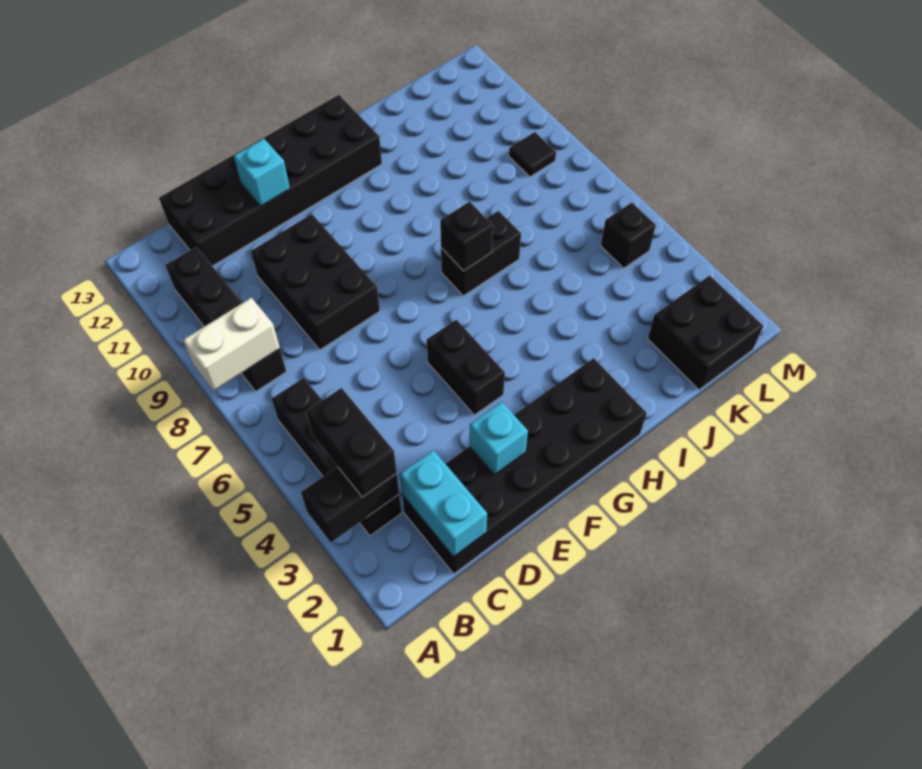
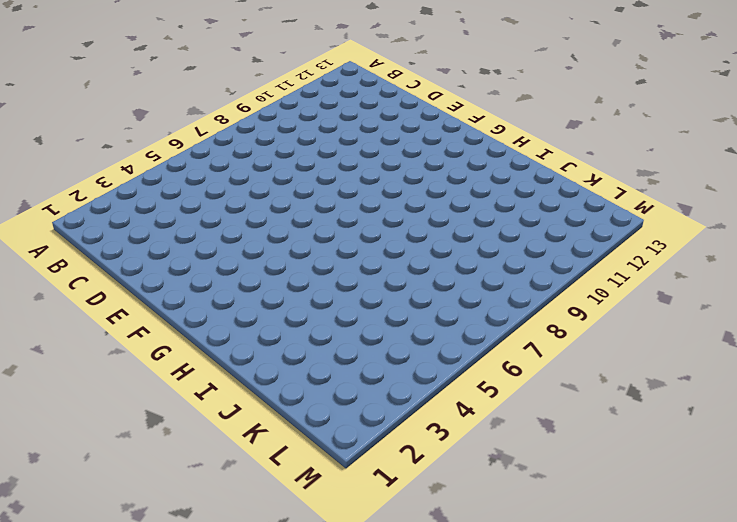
none -> black brick B3:B6 level 1
none -> black brick B8:B11 level 1
none -> black brick C1:H2 level 1

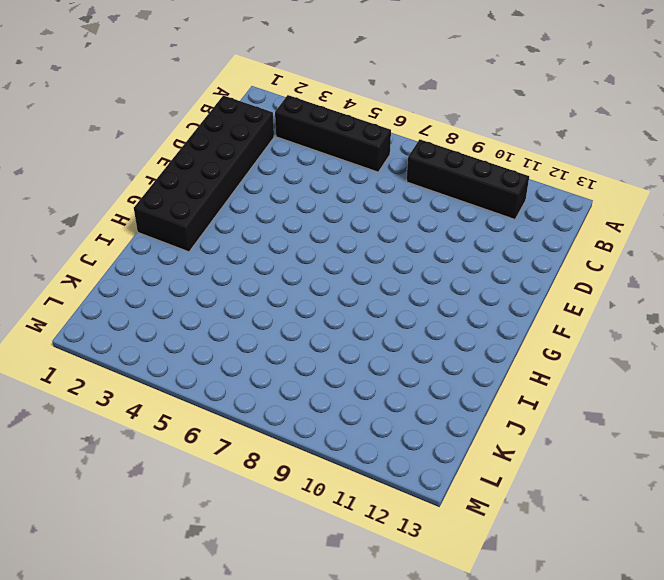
none -> black brick C12:H13 level 1
none -> black brick D8:E10 level 1
none -> black brick F4:F5 level 1

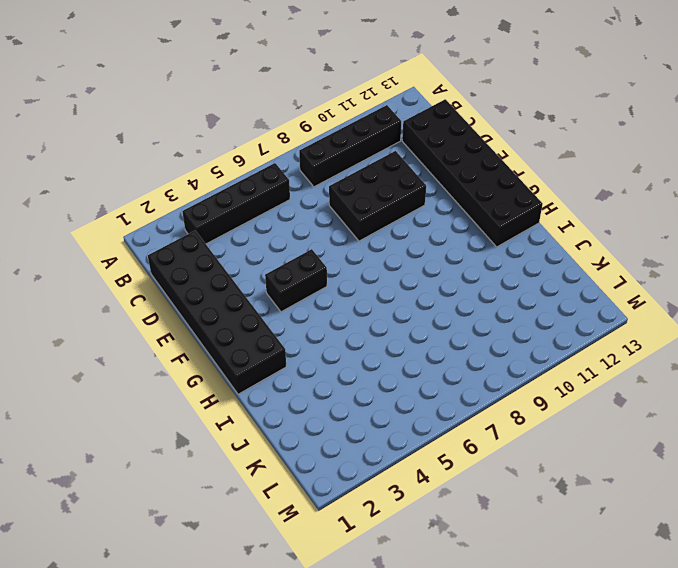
none -> black brick H7:I7 level 1
none -> black brick K1:L2 level 1
none -> black brick L5 level 1

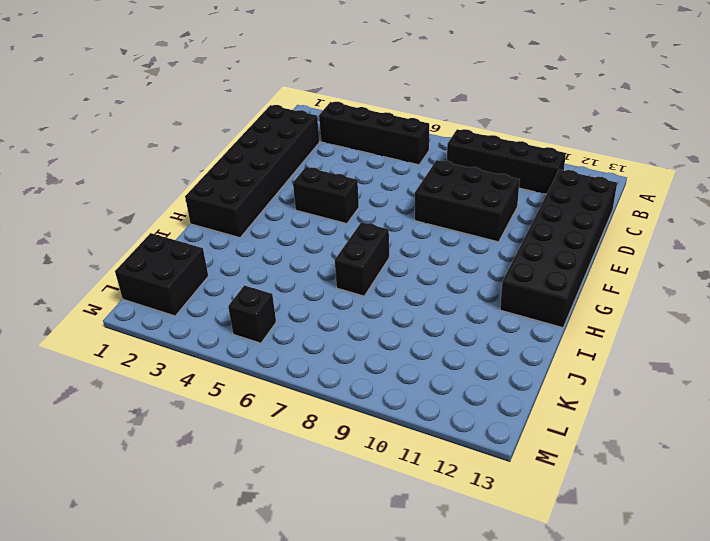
none -> black tile L9 level 1
none -> black brick A3:B3 level 2
none -> white brick A8:B8 level 2

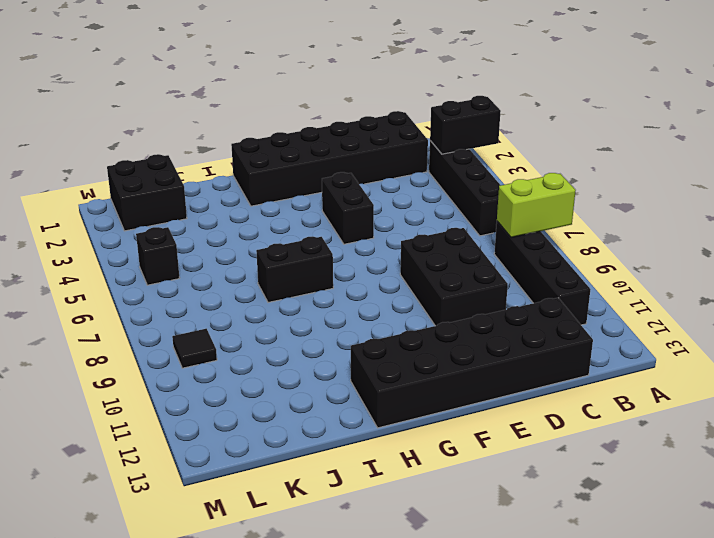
lime brick A8:B8 level 2 -> white brick A8:B8 level 2
none -> cyan brick C1:C2 level 2
none -> cyan brick E2 level 2
none -> cyan brick E12 level 2

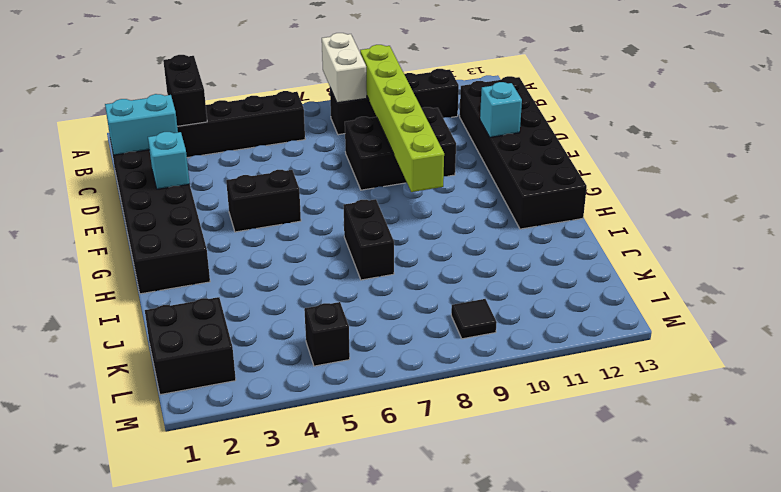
lime brick B9:G9 level 2 -> none
none -> black brick H7 level 2
none -> black brick B3:B4 level 3

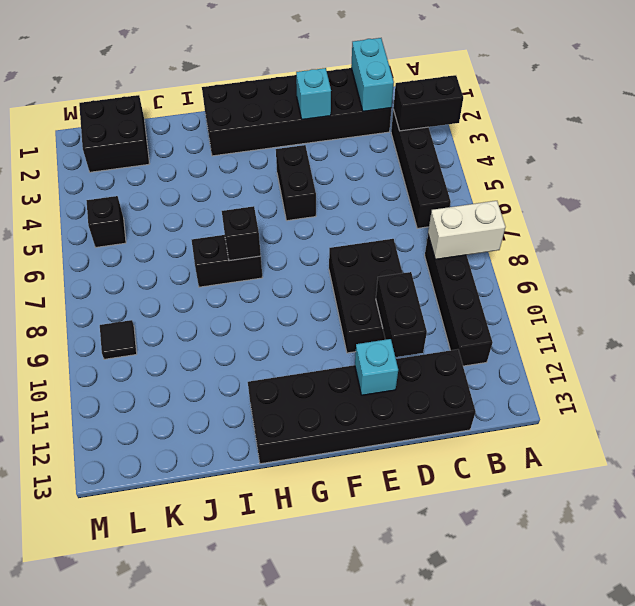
black brick D10:D11 level 2 -> black brick B3:B4 level 3

